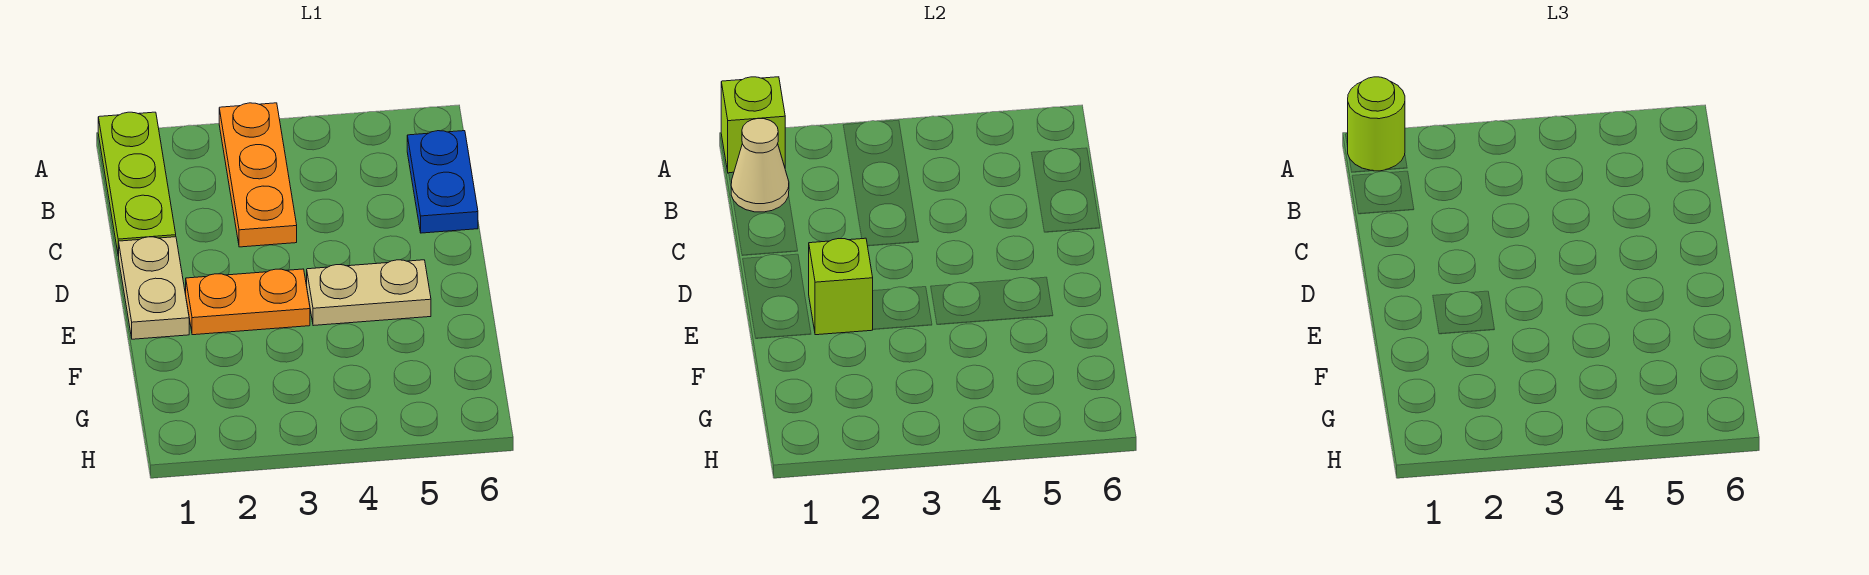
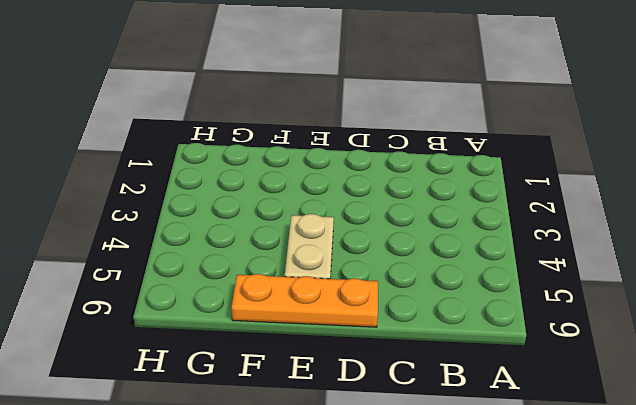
orange plate D6:F6 level 1 -> orange plate A3:C3 level 1
none -> lime plate A1:C1 level 1
none -> blue plate B6:C6 level 1

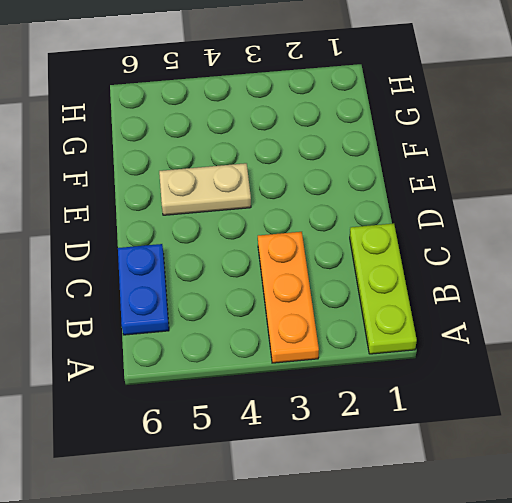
none -> tan plate D1:E1 level 1
none -> orange plate E2:E3 level 1

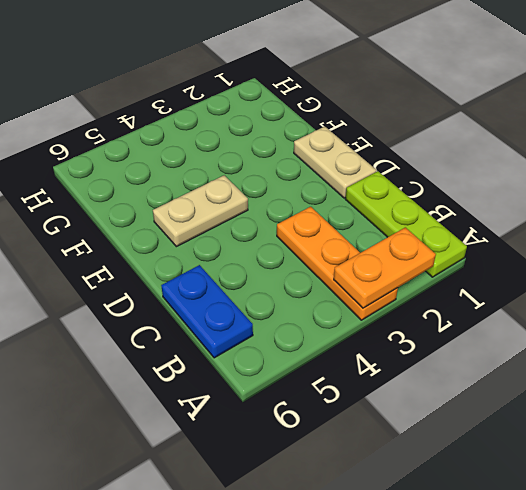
orange plate A2:A3 level 2 -> orange plate E2:E3 level 1
none -> lime brick A1 level 2
none -> tan cone B1 level 2

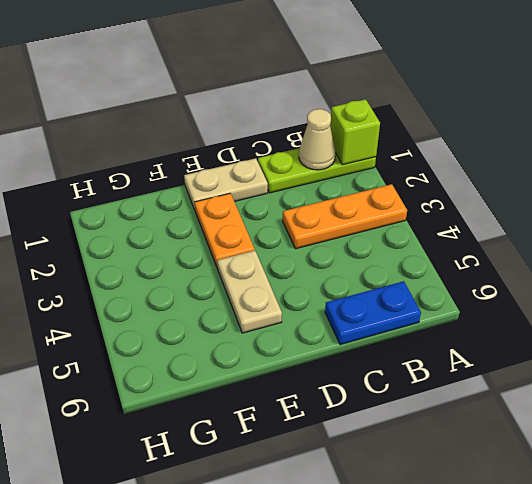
none -> lime brick E2 level 2
none -> lime round brick A1 level 3

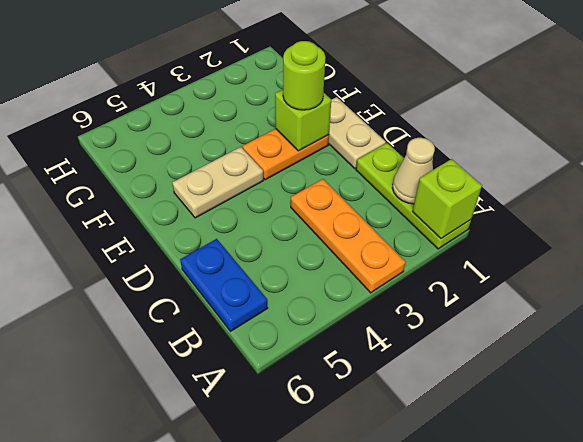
lime round brick E2 level 3 -> lime round brick A1 level 3

